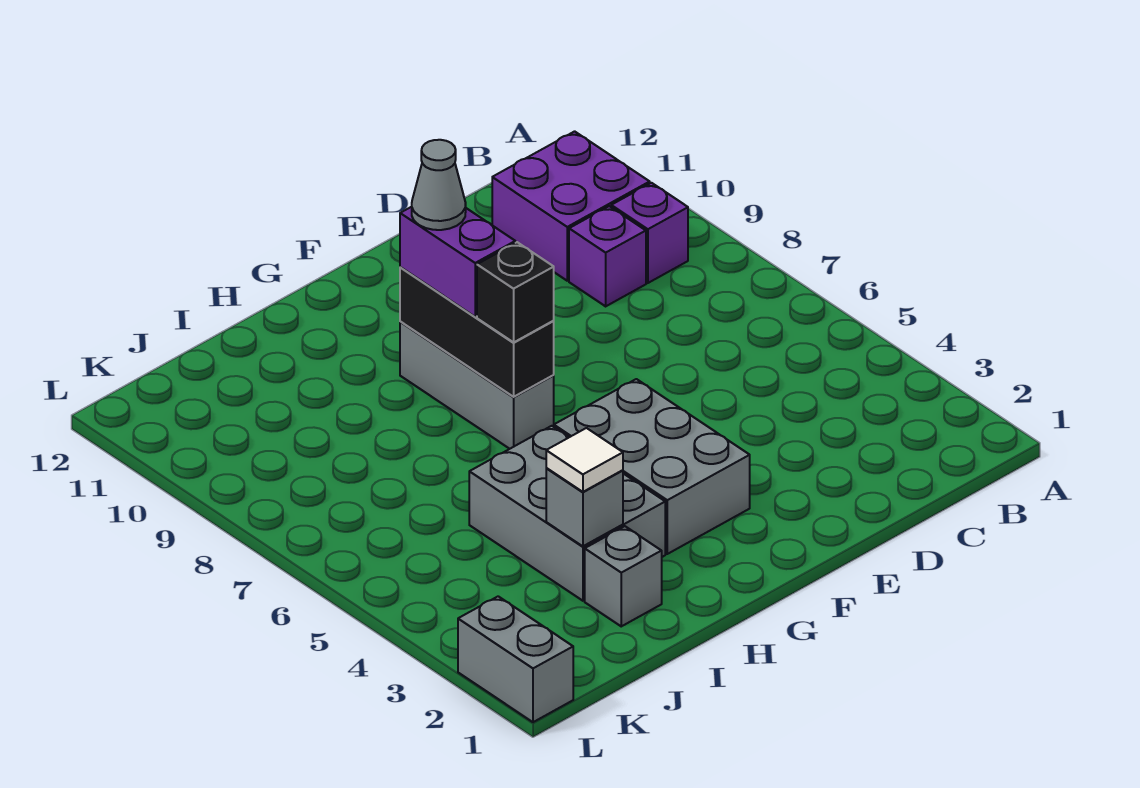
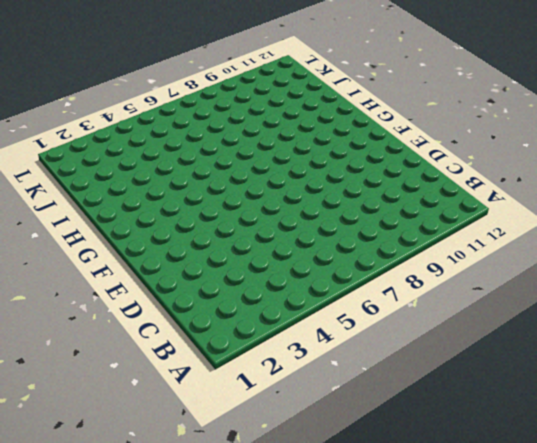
none -> purple brick B9 level 1
none -> purple brick B10:C11 level 1
none -> purple brick C9 level 1

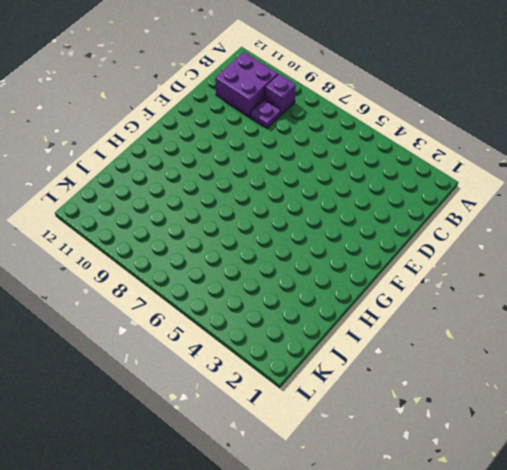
purple plate C9 level 1 -> purple brick C9 level 1
none -> grey brick F3:G5 level 1
none -> grey brick G7:G9 level 1
none -> grey brick H3:I5 level 1

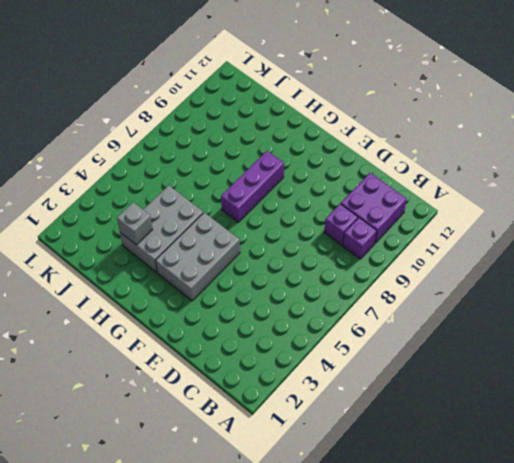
purple brick G7:G9 level 1 -> grey brick G7:G9 level 1
none -> grey brick I2 level 1
none -> grey brick L1:L2 level 1
none -> black brick G7:G9 level 2

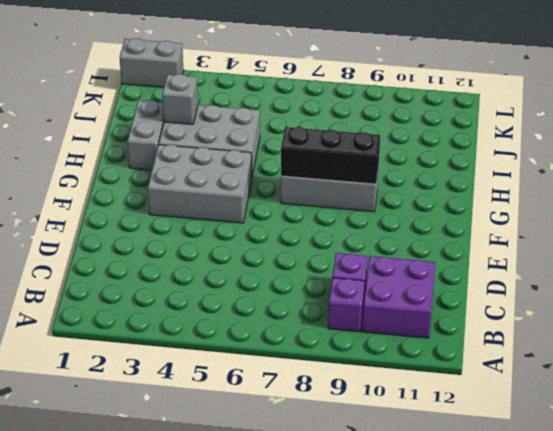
grey brick H2:I2 level 1 -> grey brick I2 level 1
none -> black brick G7 level 3
none -> purple brick G8:G9 level 3
none -> white tile I3 level 3

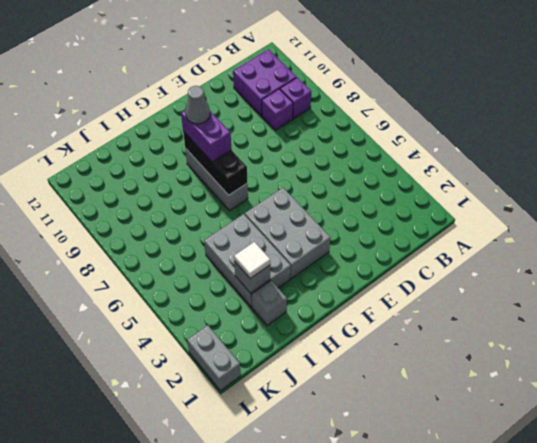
none -> black brick G7 level 3

